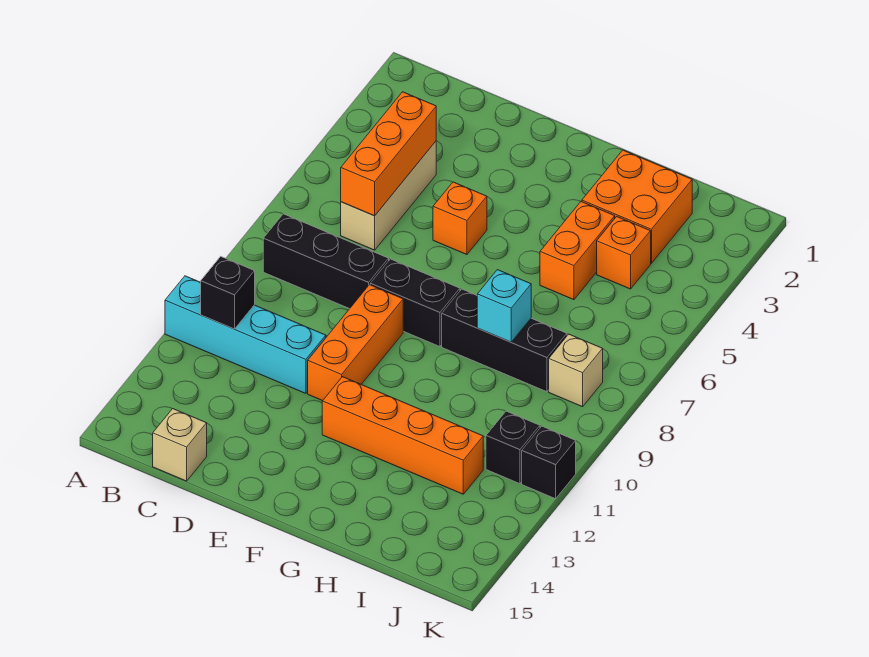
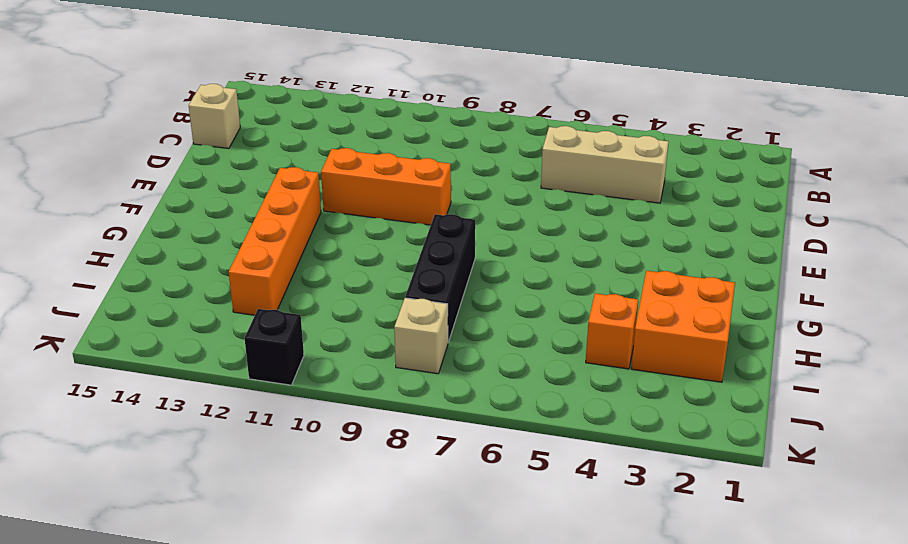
none -> cyan brick A11:D11 level 1
none -> black brick B8:D8 level 1
none -> orange brick E5 level 1

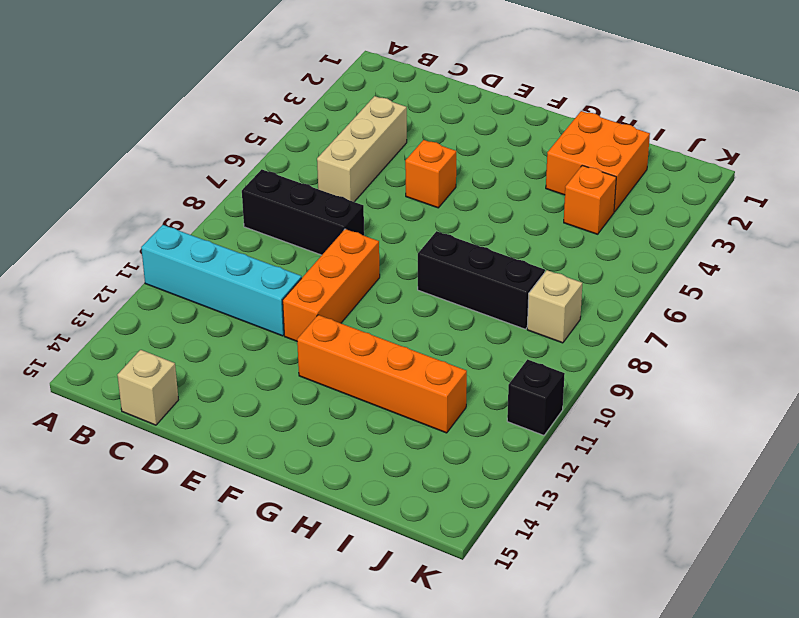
none -> black brick E8:F8 level 1
none -> orange brick H4:H5 level 1
none -> black brick J11 level 1

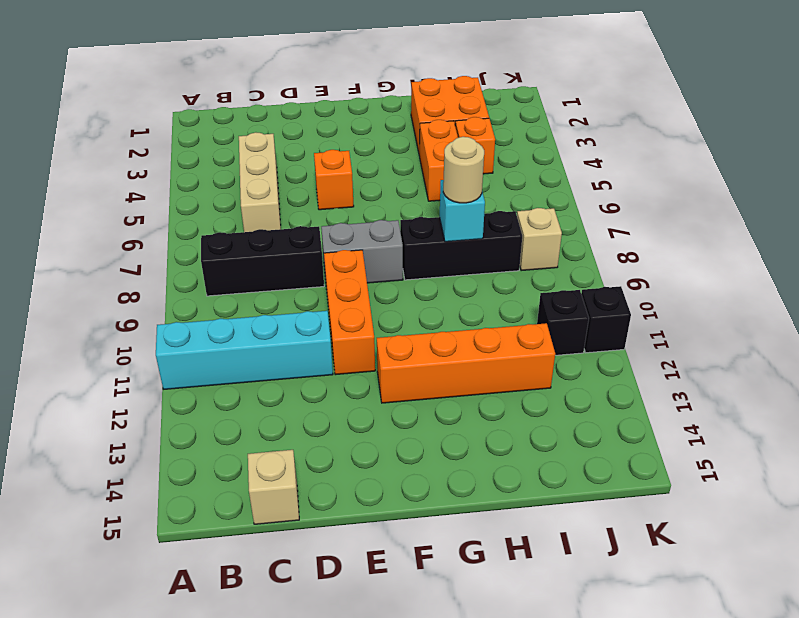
grey brick E8:F8 level 1 -> black brick E8:F8 level 1
tan round brick H8 level 3 -> none
none -> black brick B11 level 2
none -> orange brick C4:C6 level 2

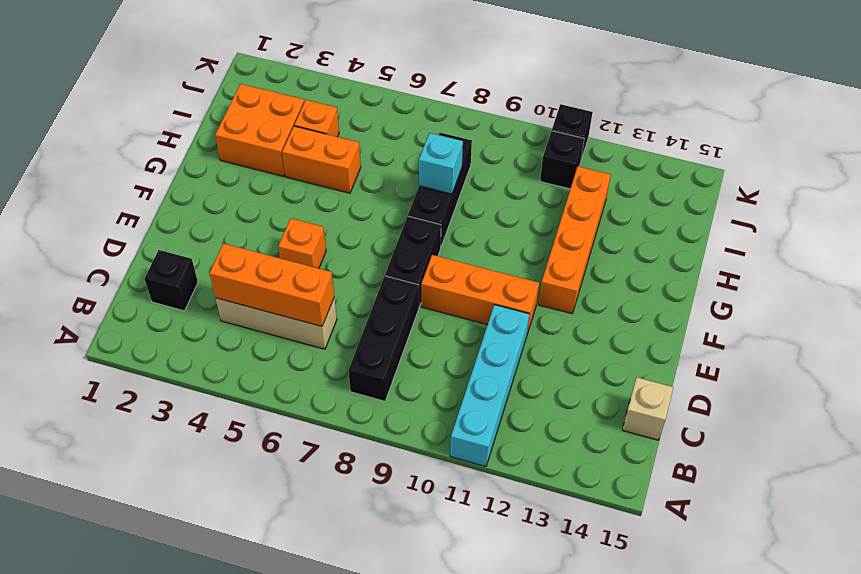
black brick C2 level 1 -> black brick B11 level 2
none -> tan brick J8 level 1

